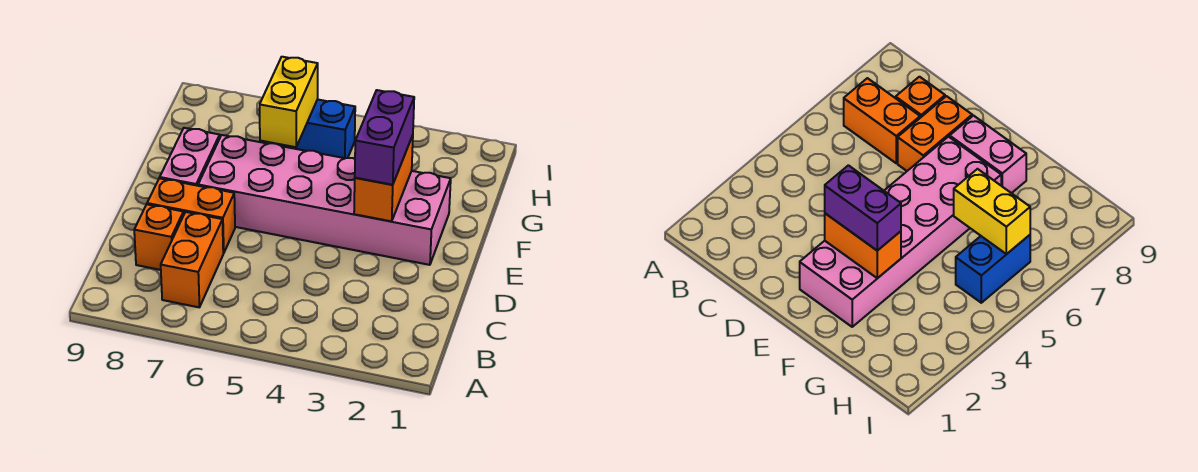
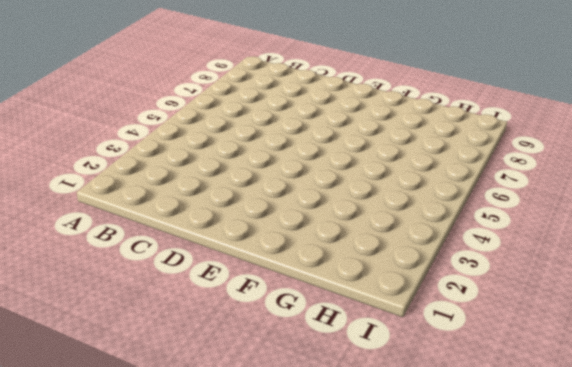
none -> orange brick B7:C7 level 1
none -> orange brick C8 level 1

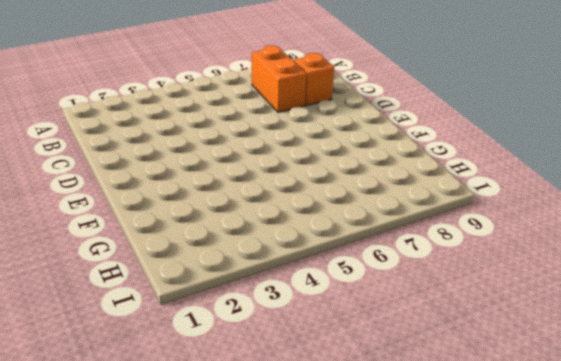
none -> orange brick D7:D8 level 1
none -> pink brick E2:F7 level 1

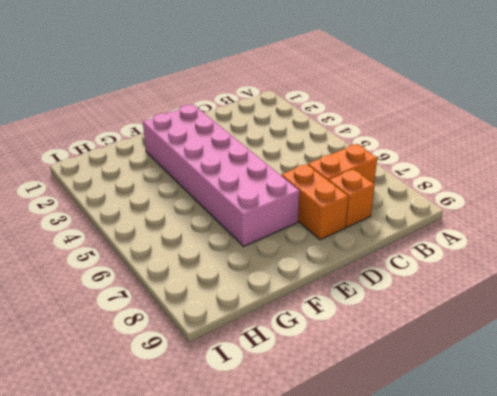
none -> pink brick E8:F8 level 1
none -> blue brick H5:H6 level 1

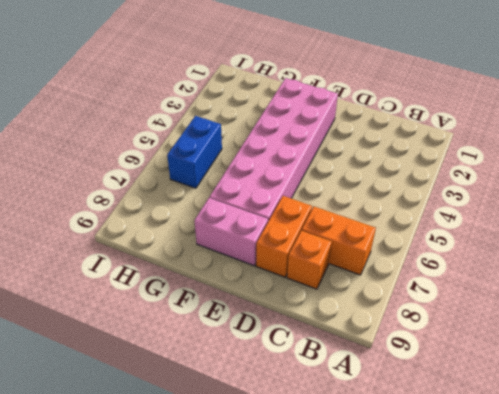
none -> orange brick E3:F3 level 2
none -> yellow brick G6:H6 level 2

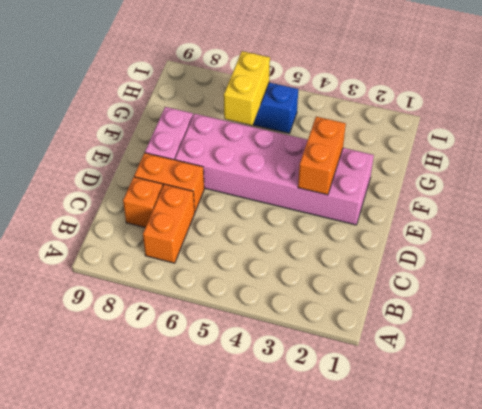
none -> purple brick E3:F3 level 3

